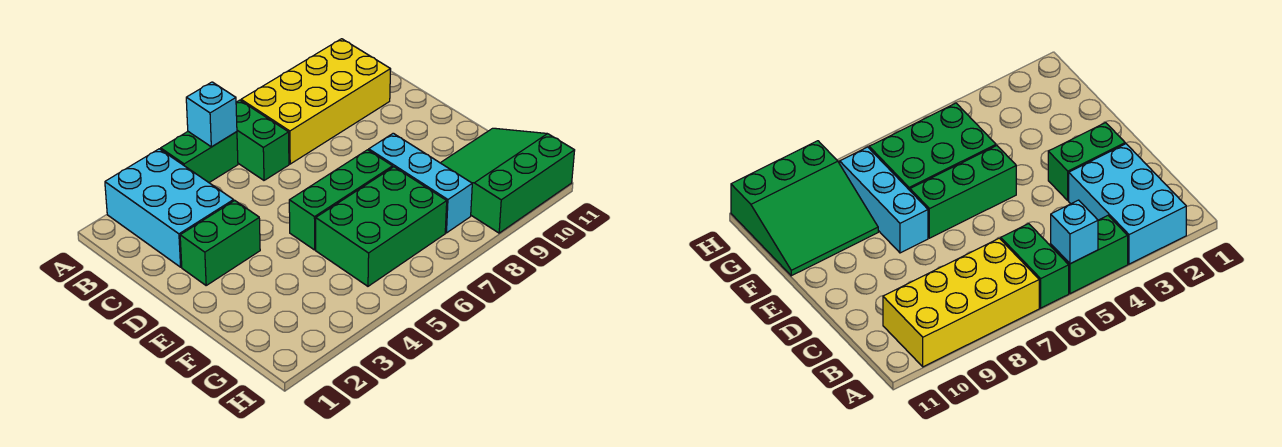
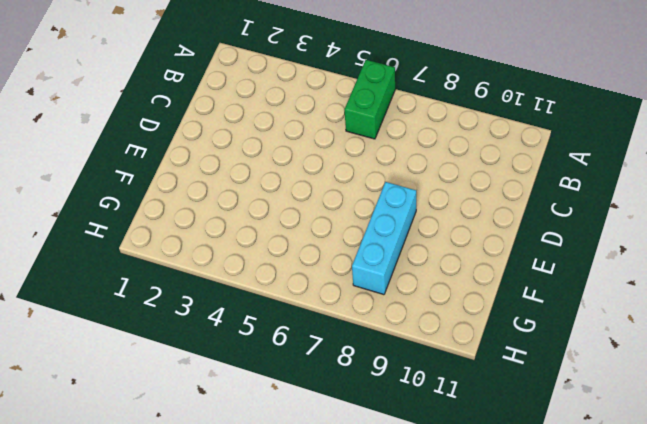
none -> cyan brick A2:C3 level 1
none -> green brick A4:A5 level 1

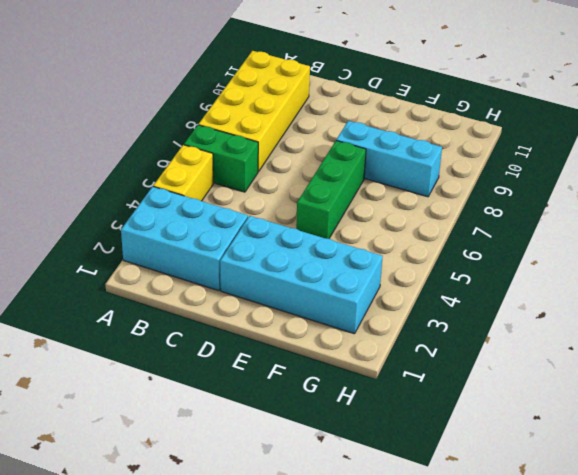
yellow brick A4:A5 level 1 -> green brick A4:A5 level 1
cyan brick D2:G3 level 1 -> green brick D2:D3 level 1
none -> green brick F5:G7 level 1
none -> green slope F9:H11 level 1 top H

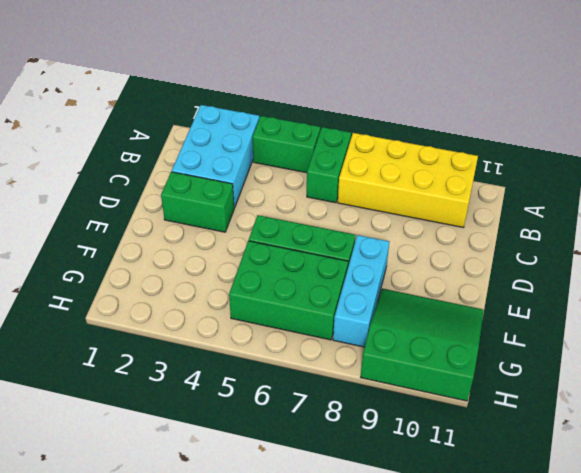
none -> cyan brick A5 level 2

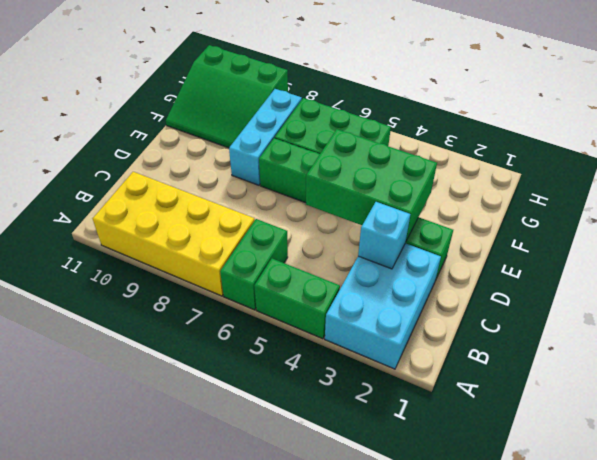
cyan brick C3 level 2 -> cyan brick A5 level 2
green brick D3:E5 level 2 -> none

